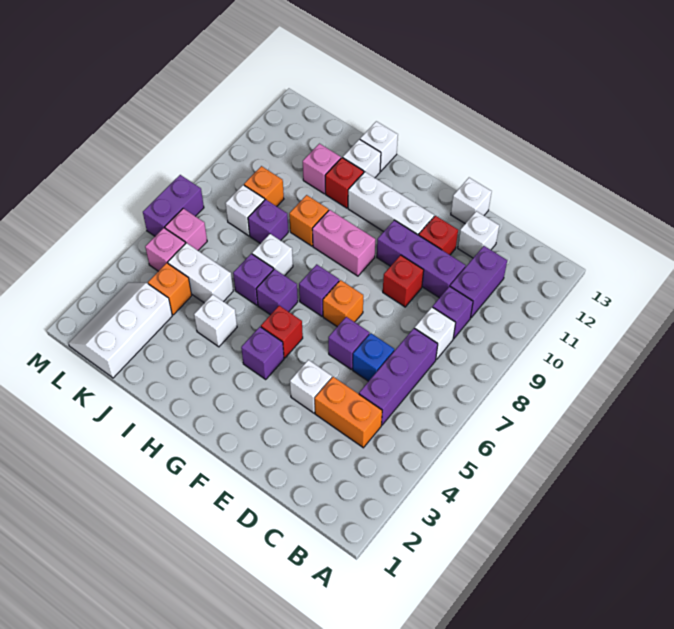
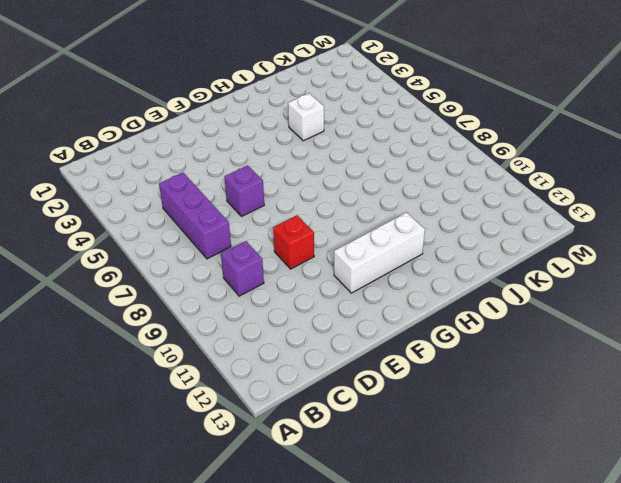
none -> orange brick C4:D4 level 1
none -> white brick C8 level 1
none -> purple brick C10:C11 level 1
none -> blue brick D6 level 1

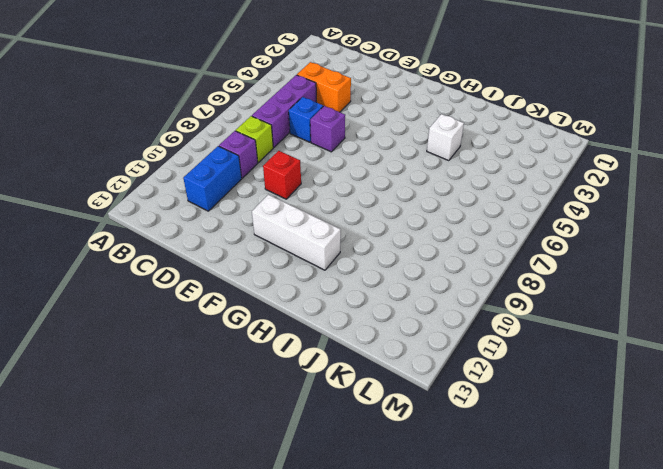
lime brick C8 level 1 -> white brick C8 level 1
blue brick C10:C11 level 1 -> purple brick C10:C11 level 1
none -> purple brick D10:F10 level 1
none -> white brick D12 level 1
none -> white brick E4 level 1
none -> red brick E11 level 1

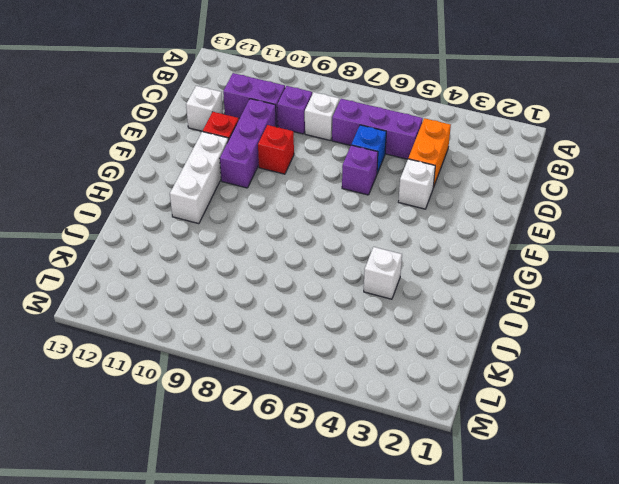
none -> white brick E13 level 1
none -> orange brick F7 level 1
none -> purple brick G4 level 1
none -> red brick G5 level 1

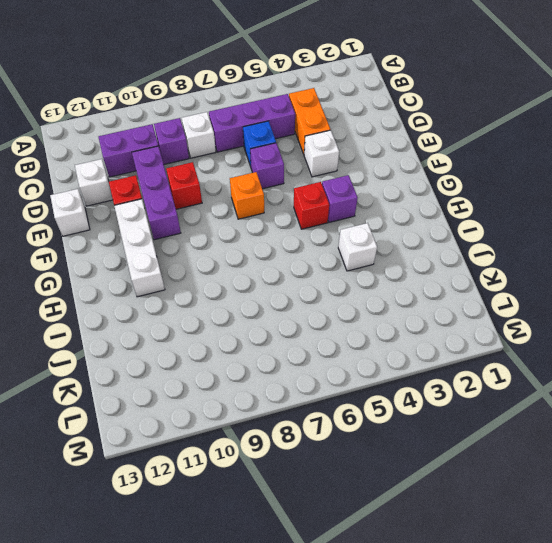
none -> purple brick G7 level 1
none -> pink brick G9:H9 level 1
none -> purple brick H6 level 1
none -> purple brick I6 level 1

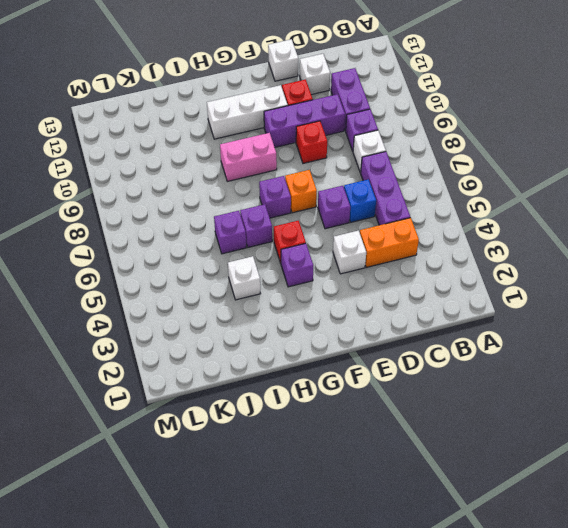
none -> white brick I7 level 1
none -> orange brick I9 level 1
none -> red brick I11 level 1
none -> white brick I12 level 1

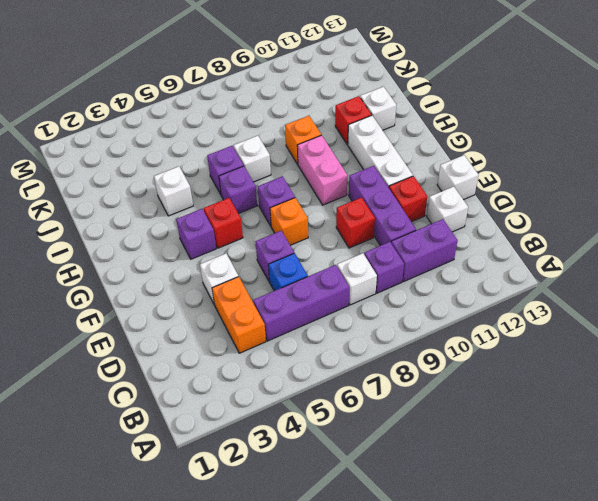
none -> white brick I13 level 1
none -> white brick J5:K5 level 1
none -> purple brick J8 level 1
none -> pink brick J11 level 1

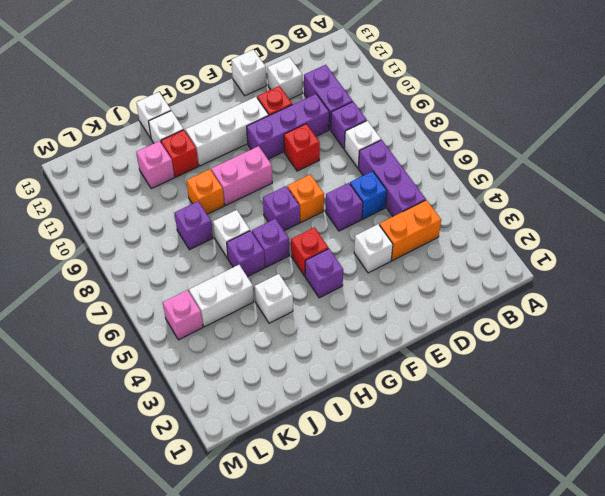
none -> white slope K1:L3 level 1 top K
none -> orange brick K4 level 1
none -> white brick K8 level 1
none -> orange brick K9 level 1

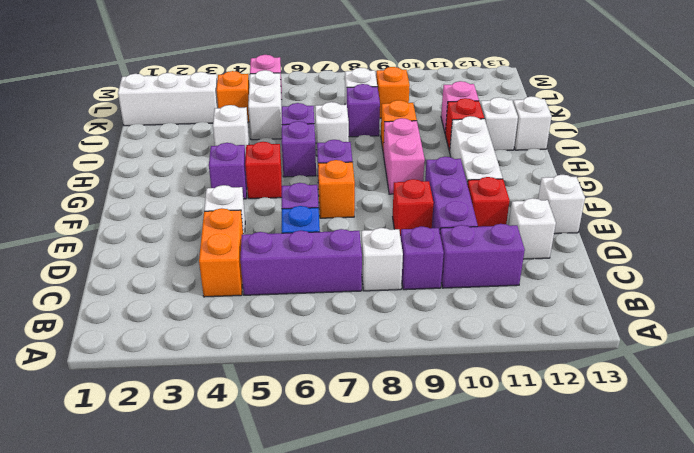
none -> pink brick L6 level 1
none -> purple brick M6:M7 level 1

